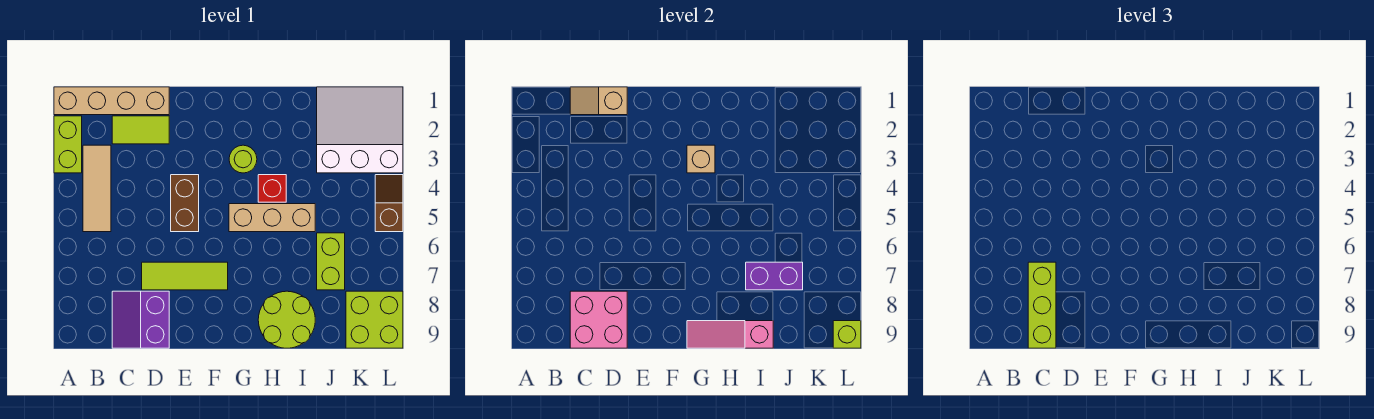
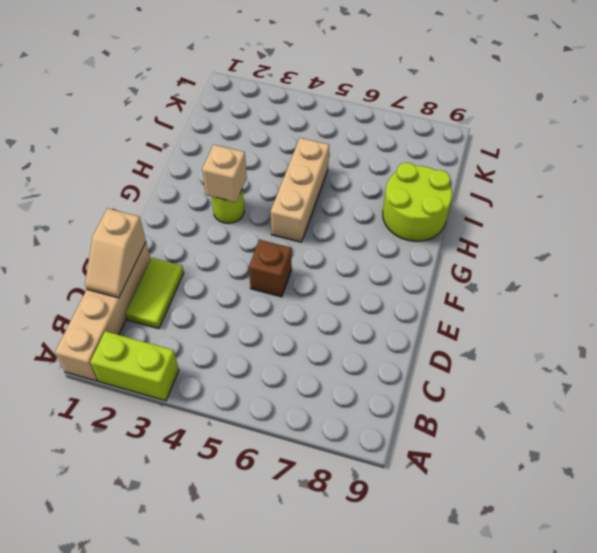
brown brick E5 level 1 -> brown brick E4:E5 level 1
none -> tan tile B3:B5 level 1
none -> purple slope C8:D9 level 1 top D
none -> lime tile D7:F7 level 1

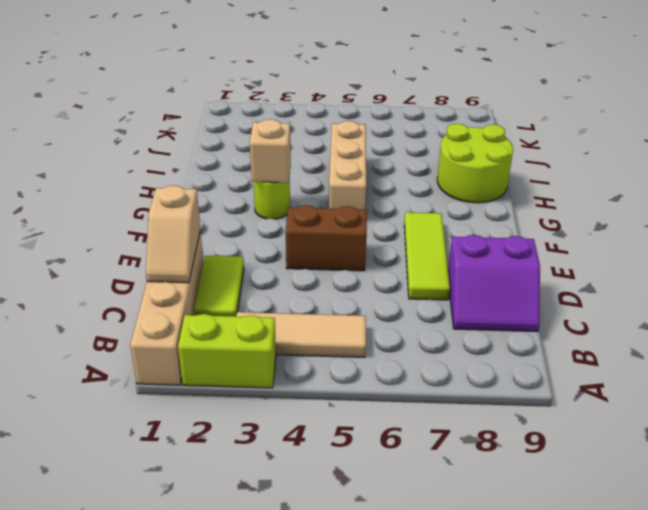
none -> red brick H4 level 1
none -> white slope J1:L3 level 1 top 3
none -> lime brick J6:J7 level 1

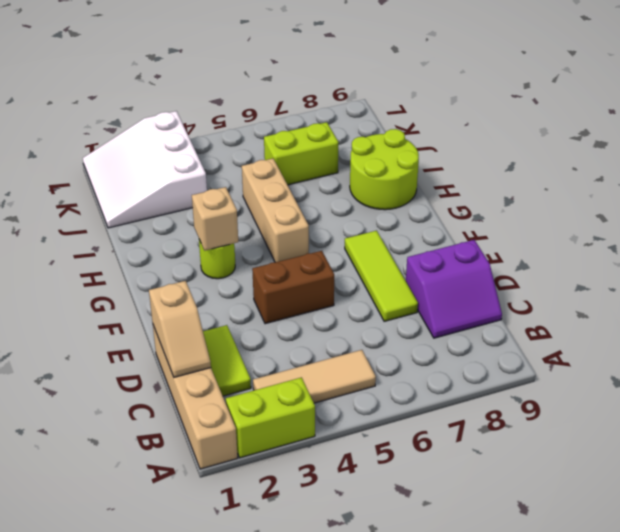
none -> red brick H4 level 1
none -> lime brick K8:L9 level 1
none -> brown slope L4:L5 level 1 top 5

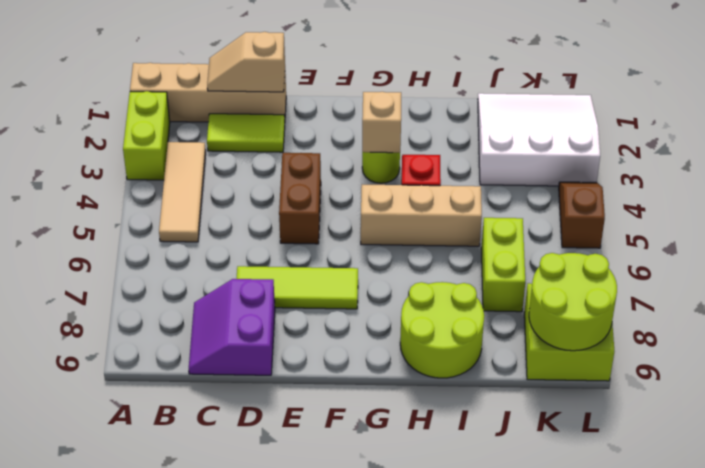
lime round brick K8:L9 level 2 -> lime brick L9 level 2
none -> pink brick C8:D9 level 2
none -> pink slope G9:I9 level 2 top I
none -> purple brick I7:J7 level 2

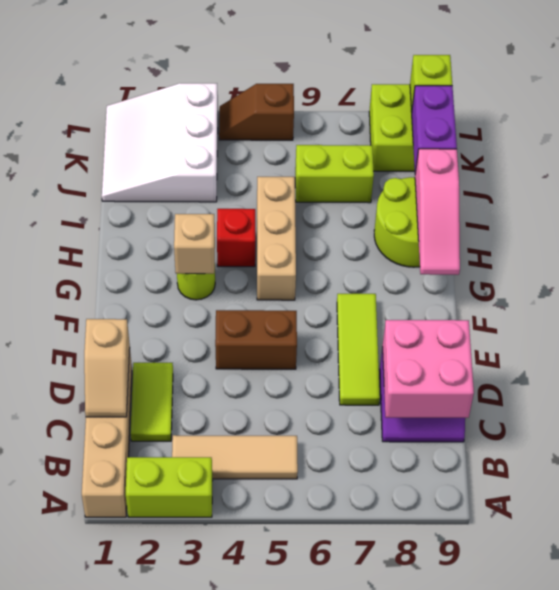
purple brick J9:K9 level 2 -> purple brick I7:J7 level 2
none -> lime brick C7:C9 level 3

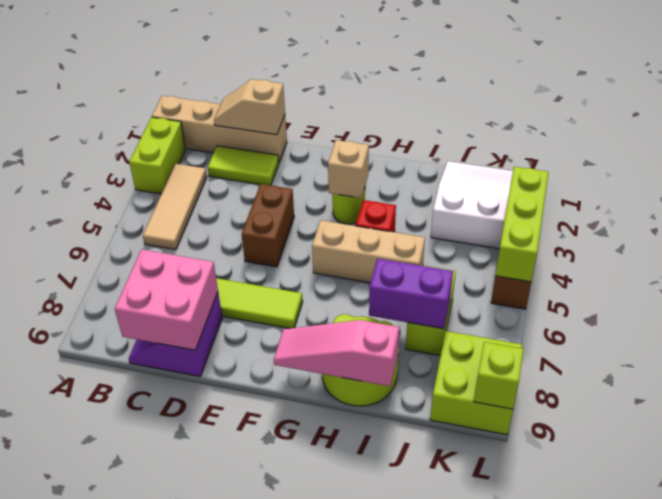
lime brick L3:L5 level 2 -> lime brick C7:C9 level 3

